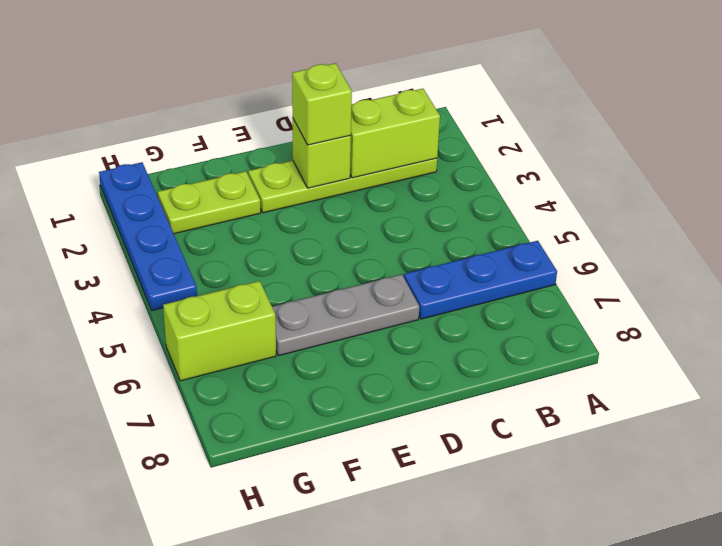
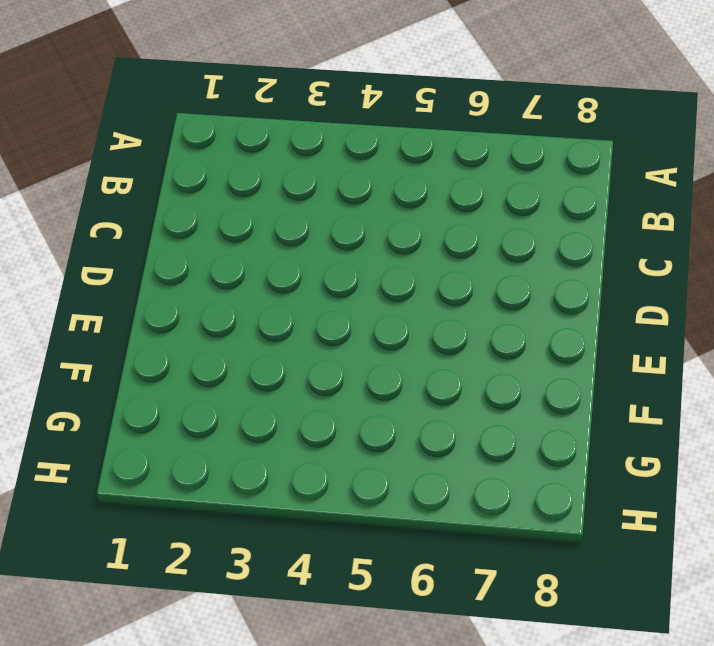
none -> blue plate A6:C6 level 1
none -> lime plate B2:E2 level 1

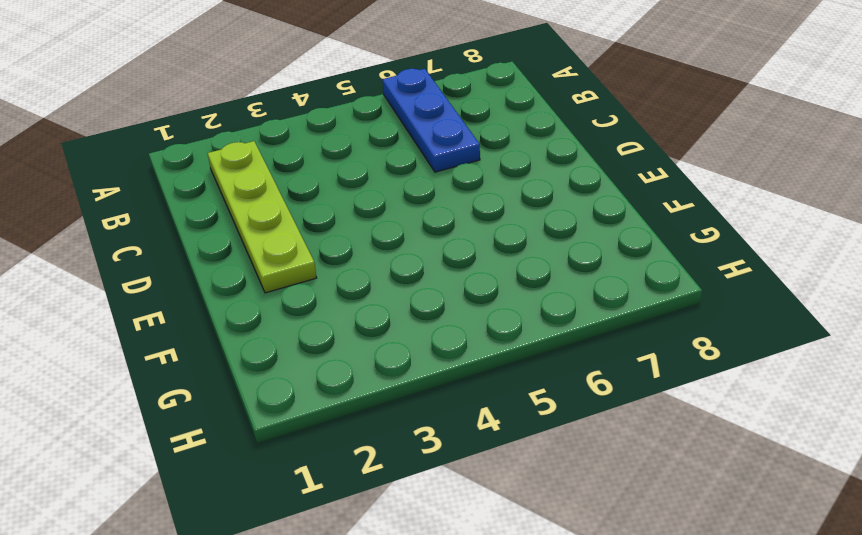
none -> grey plate D6:F6 level 1
none -> lime plate F2:G2 level 1

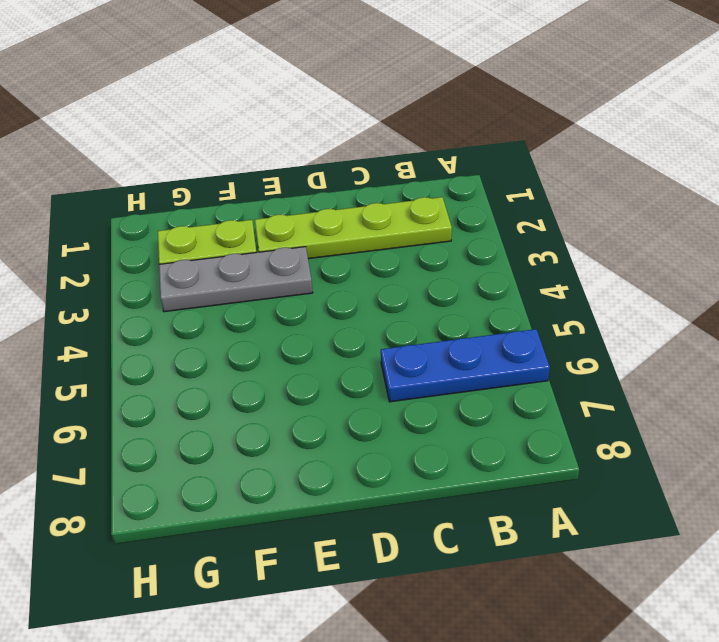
grey plate E3:G3 level 1 -> grey plate D6:F6 level 1
none -> lime brick G6:H6 level 1
none -> blue plate H1:H4 level 1

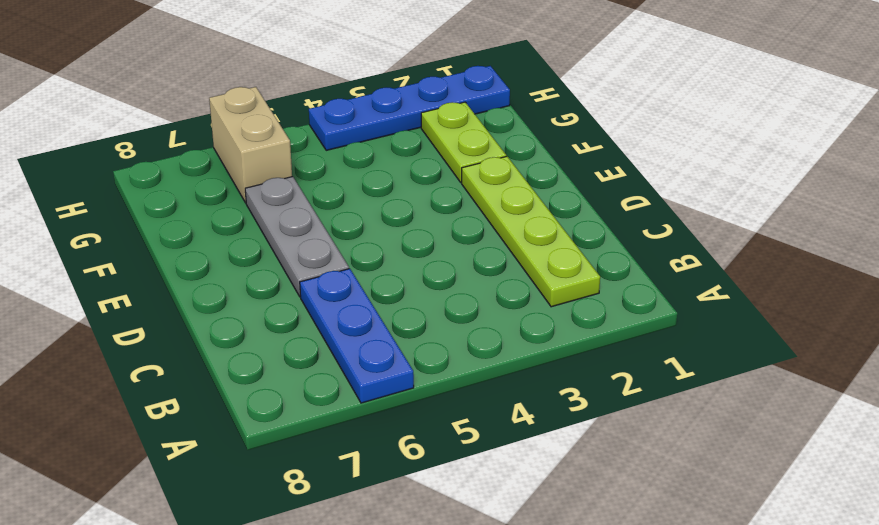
tan brick G6:H6 level 1 -> lime brick G6:H6 level 1
none -> lime brick B2:C2 level 2
none -> lime brick D2 level 2

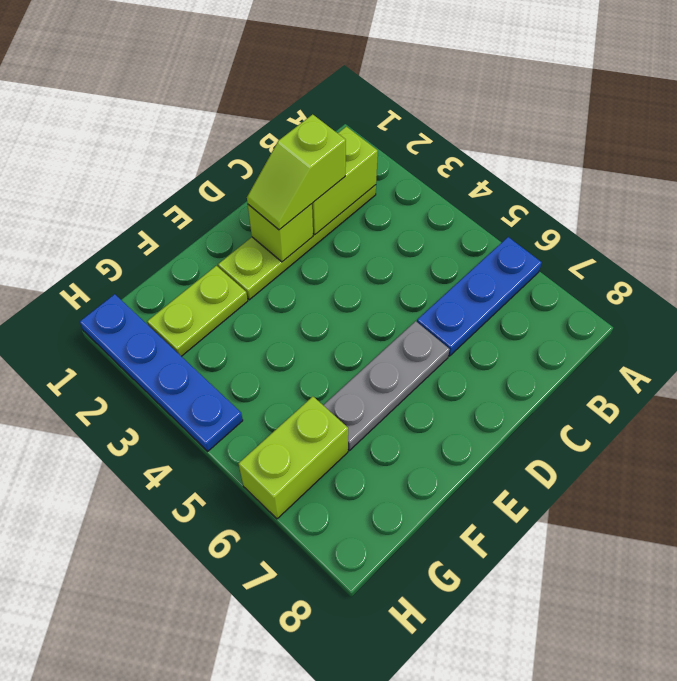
lime slope C2:D2 level 3 top C -> lime brick D2 level 3

